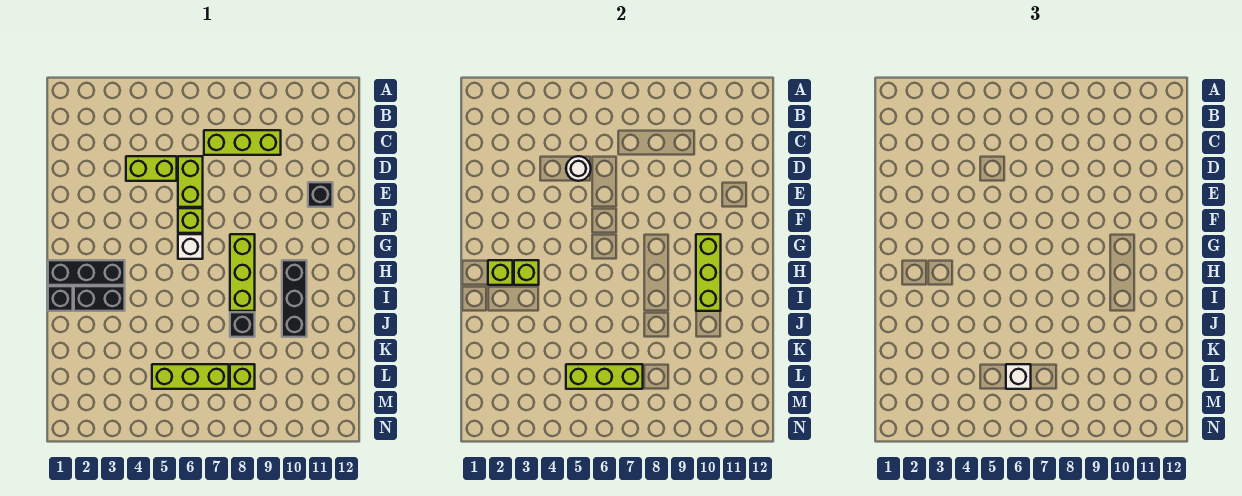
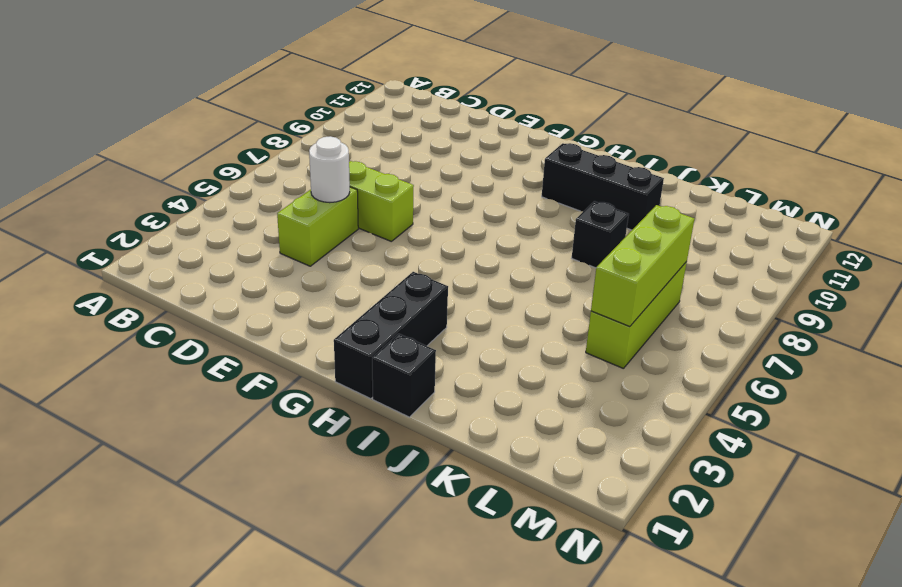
none -> lime brick C7:C9 level 1
none -> black brick E11 level 1
none -> lime brick F6 level 1

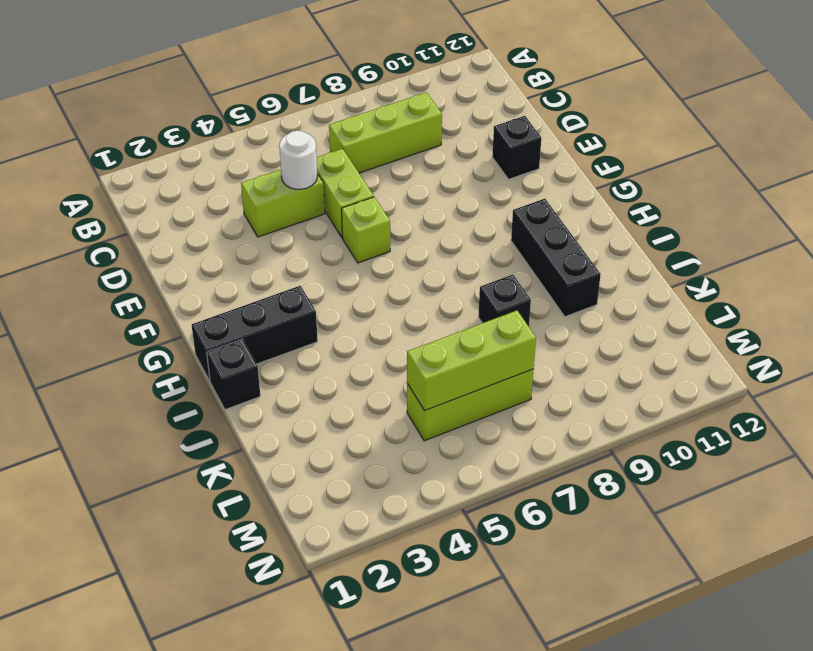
none -> white brick G6 level 1
none -> lime brick G8:I8 level 1
none -> black brick I2:I3 level 1

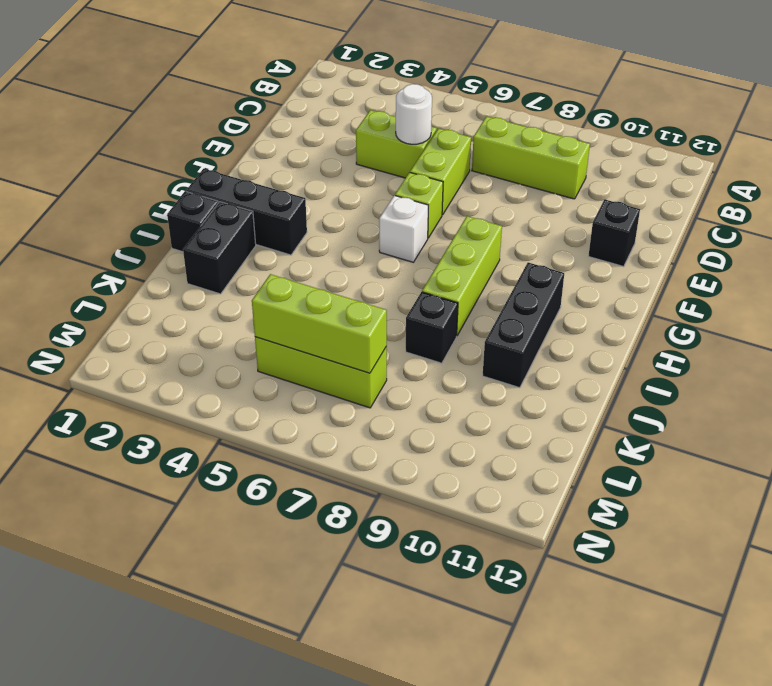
black brick I2:J2 level 1 -> black brick I2:I3 level 1
none -> lime brick L8 level 1
none -> lime brick G10:I10 level 2
none -> lime brick H2 level 2

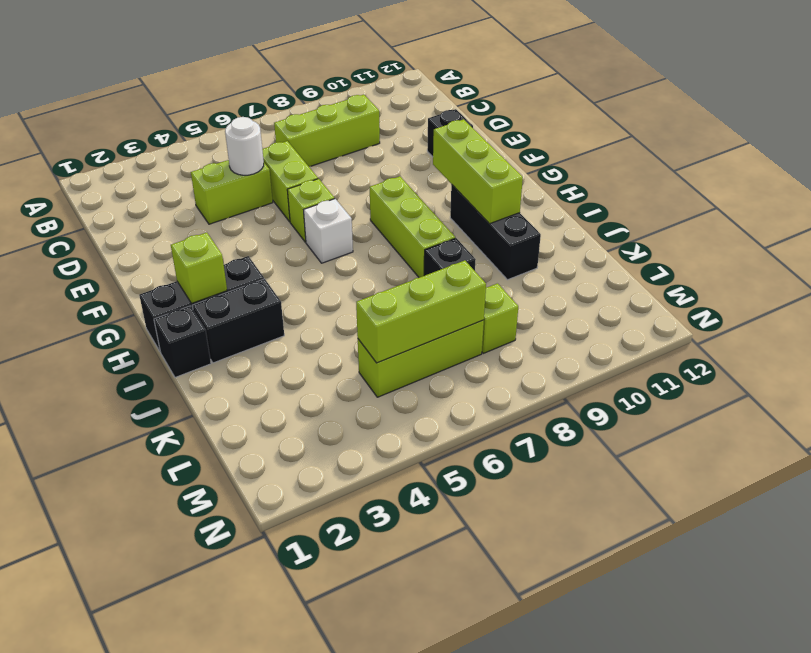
none -> lime brick H3 level 2
none -> white brick L6 level 3

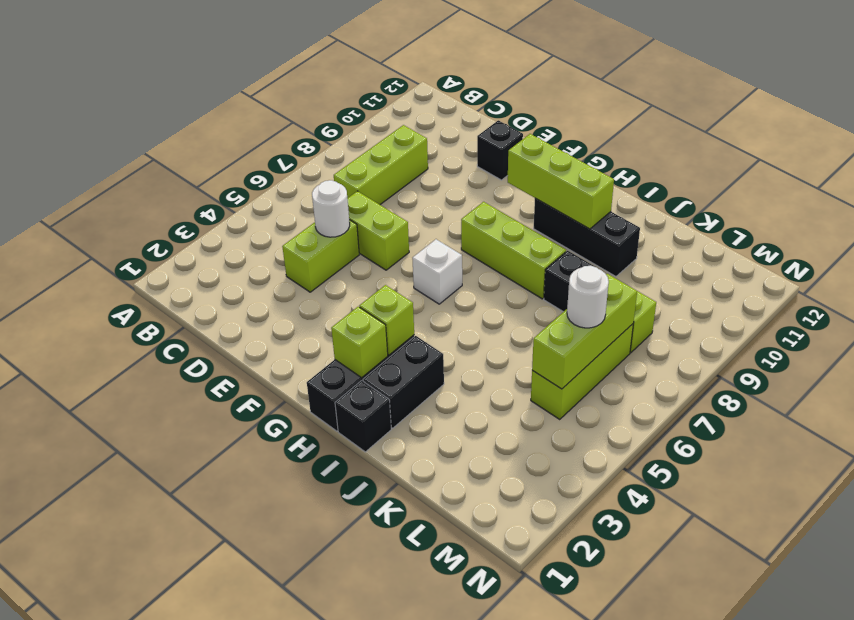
white round brick L6 level 3 -> white brick L6 level 3
none -> lime brick F6 level 1

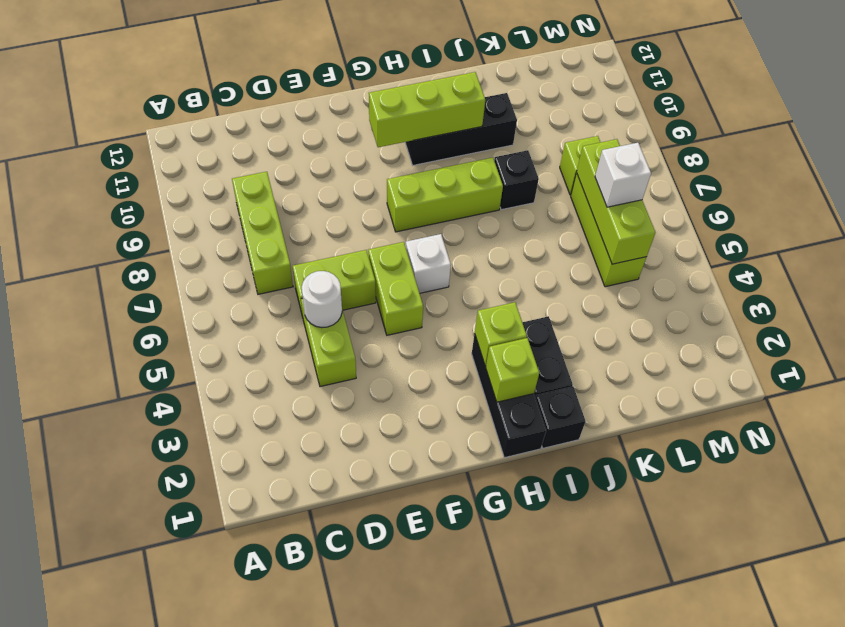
lime brick F5:F6 level 1 -> lime brick F6 level 1
none -> black brick E11 level 1

